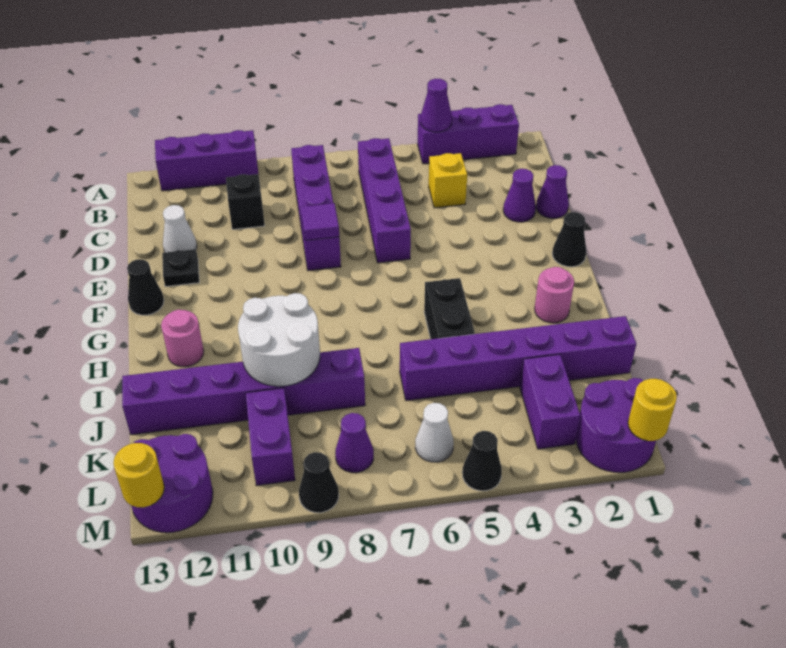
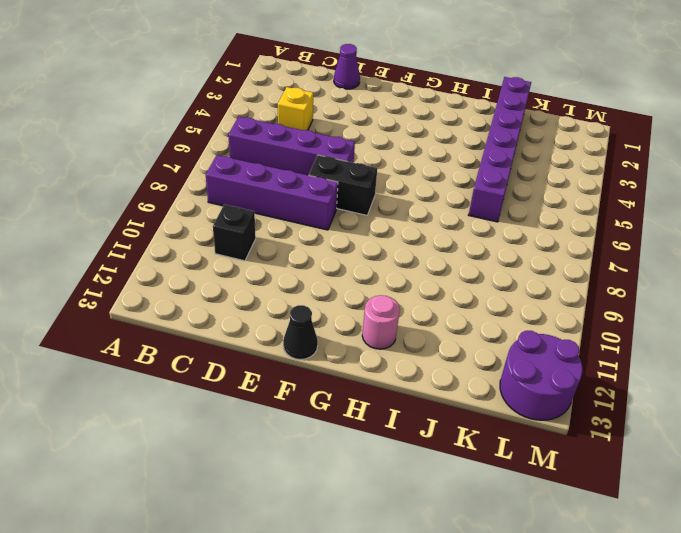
black brick E7:F7 level 1 -> black brick H5:I5 level 1
none -> purple brick A2:A4 level 1
none -> purple brick A10:A12 level 1
none -> purple cone D2 level 1
none -> white cone D12 level 1

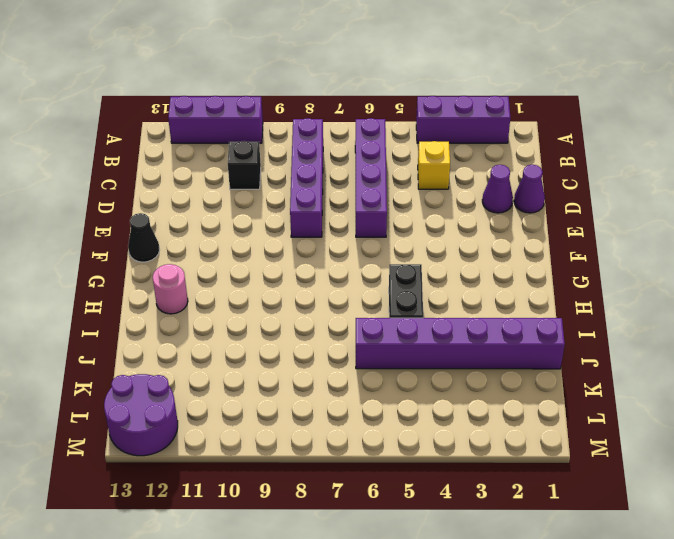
none -> white cone D12 level 1
none -> black plate E12 level 1
none -> black cone F1 level 1
none -> pink round brick H2 level 1

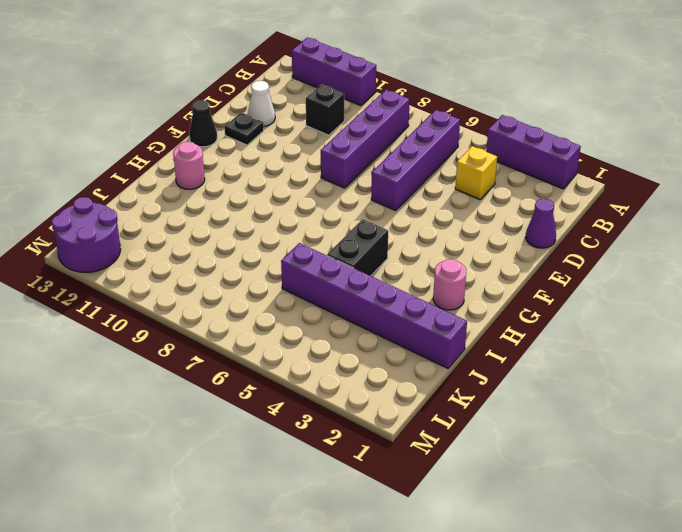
none -> purple cone D2 level 1
none -> black cone F1 level 1
none -> purple brick J8:J13 level 1
none -> purple brick K3:L3 level 1

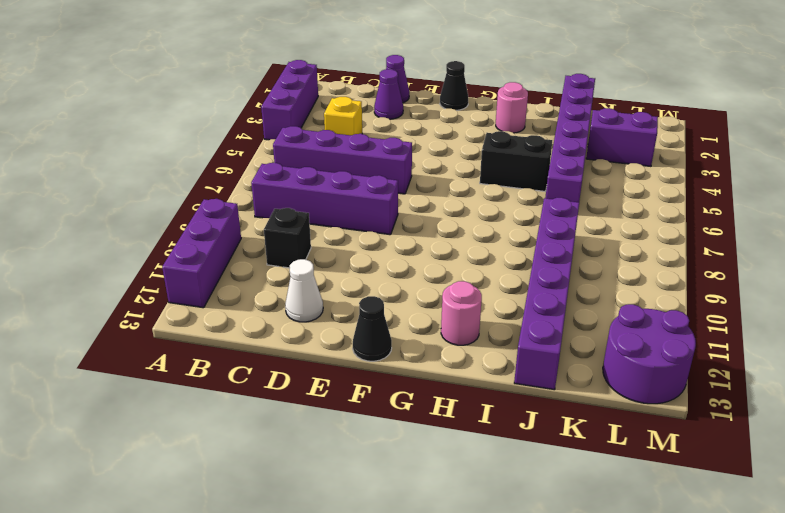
none -> black plate E12 level 1
none -> purple brick K10:L10 level 1
none -> purple round brick L1:M2 level 1
none -> white cone L6 level 1

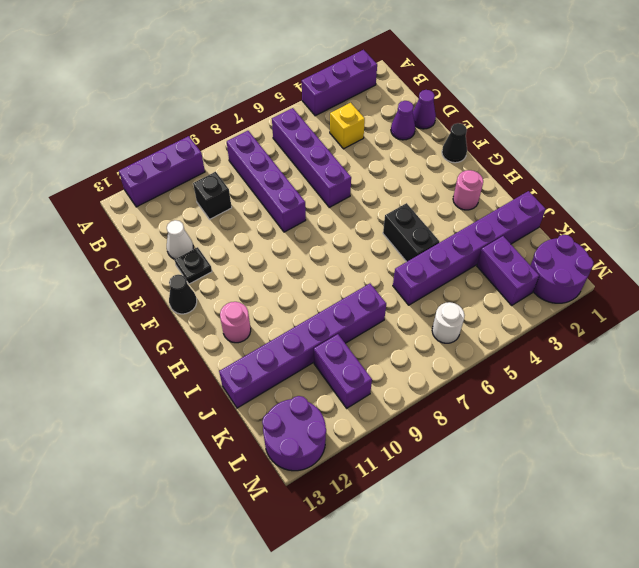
white round brick L6 level 1 -> white cone L6 level 1
none -> purple cone L8 level 1
none -> black cone M5 level 1
none -> black cone M9 level 1
none -> purple cone A4 level 2

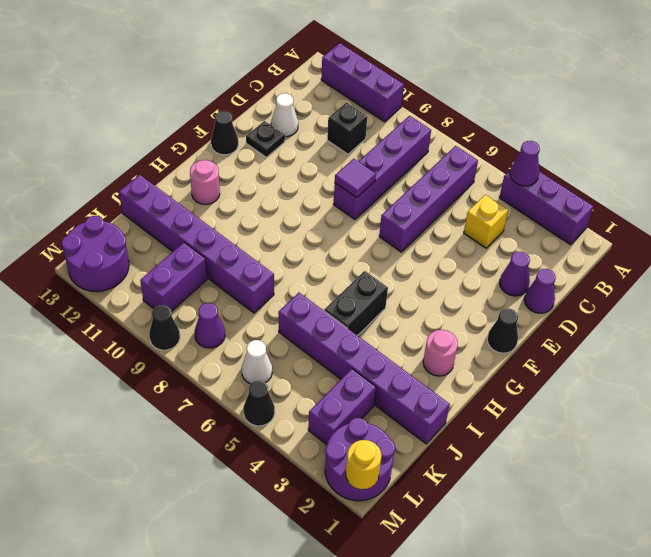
none -> white round brick I9:J10 level 2
none -> yellow round brick M13 level 2

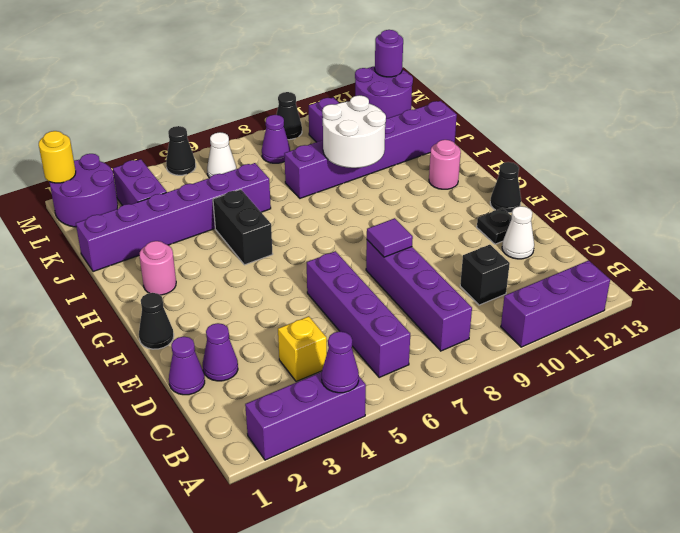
purple round brick M13 level 2 -> yellow round brick M13 level 2

